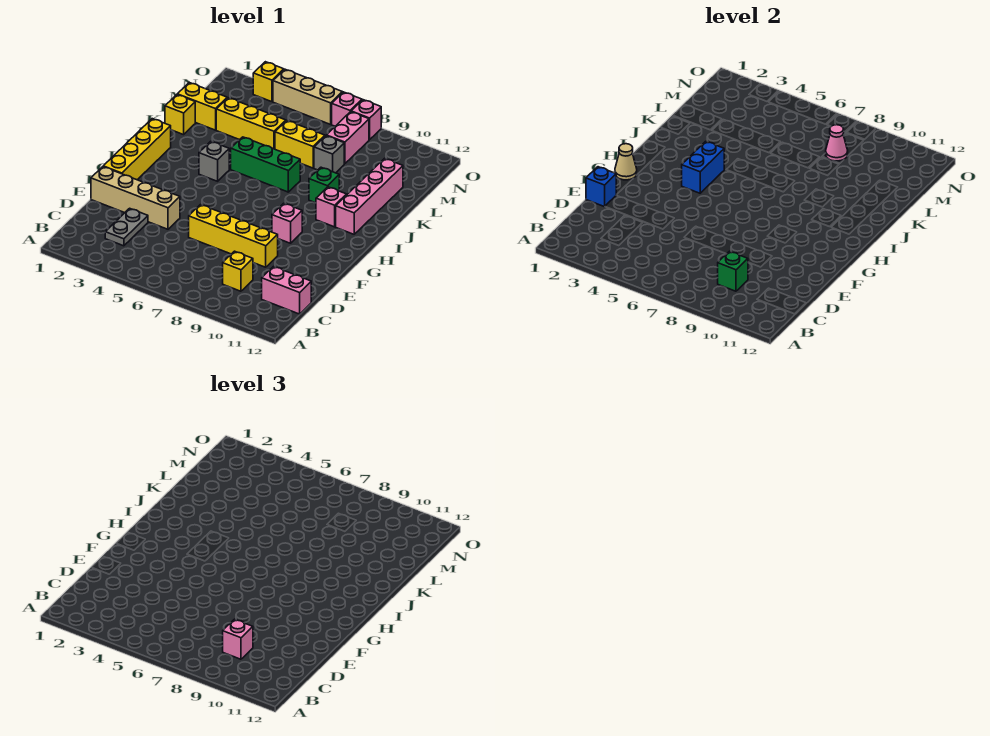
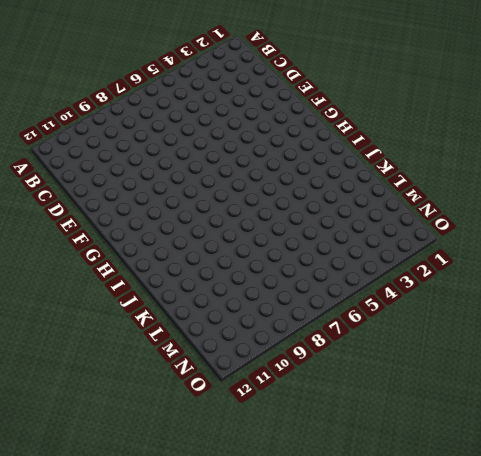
none -> grey plate C3:D3 level 1
none -> yellow brick C9 level 1
none -> pink brick C11:C12 level 1

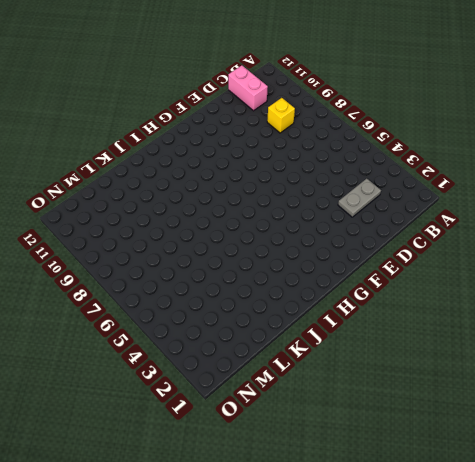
none -> tan brick E1:E4 level 1
none -> yellow brick E6:E9 level 1
none -> yellow brick F1:I1 level 1

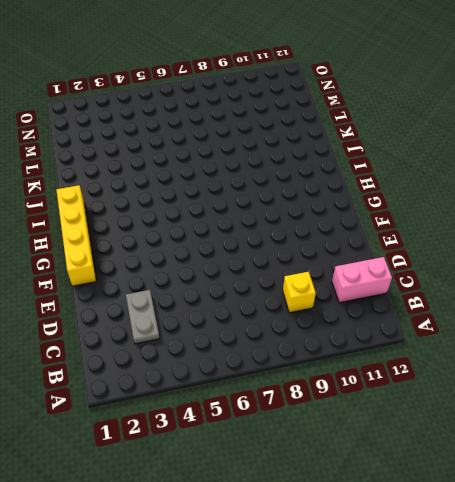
none -> tan brick E1:E4 level 1
none -> yellow brick E6:E9 level 1
none -> pink brick G9 level 1

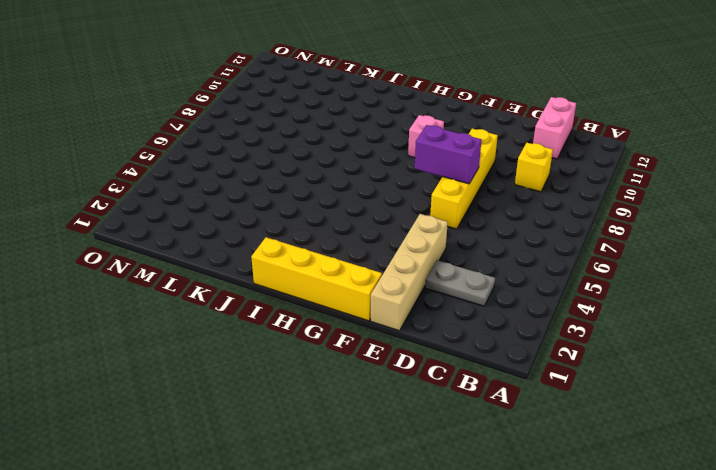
purple brick E7:F7 level 2 -> none
none -> grey brick I4 level 1
none -> pink brick I10 level 1
none -> pink brick I11:L11 level 1

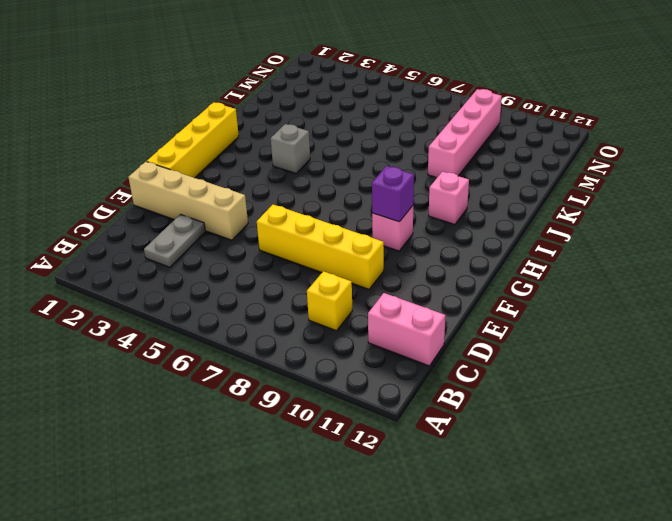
purple brick G9 level 2 -> none
pink brick K9:N9 level 1 -> pink brick I11:L11 level 1
none -> green brick J5:J7 level 1
none -> green brick J9 level 1
none -> yellow brick K1 level 1

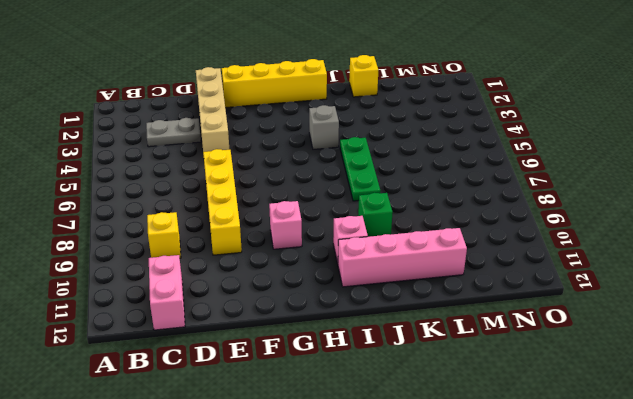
green plate J5:J7 level 1 -> green brick J5:J7 level 1
none -> yellow brick L1:L2 level 1
none -> yellow brick L3:L5 level 1
none -> yellow brick L6:L7 level 1

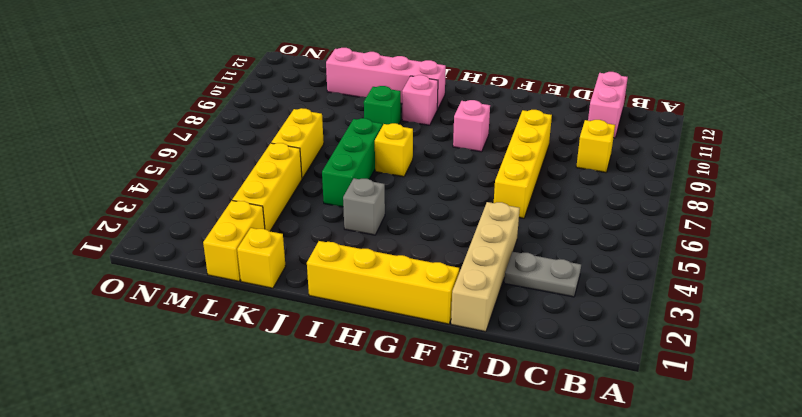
yellow brick I7 level 1 -> yellow brick O3 level 1
none -> grey brick L8 level 1
none -> pink brick M8:N8 level 1
none -> tan brick O4:O6 level 1

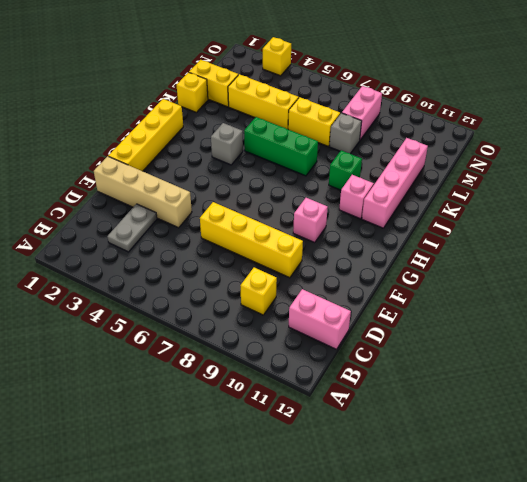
none -> tan brick O4:O6 level 1
none -> pink brick O7 level 1
none -> pink brick O8 level 1

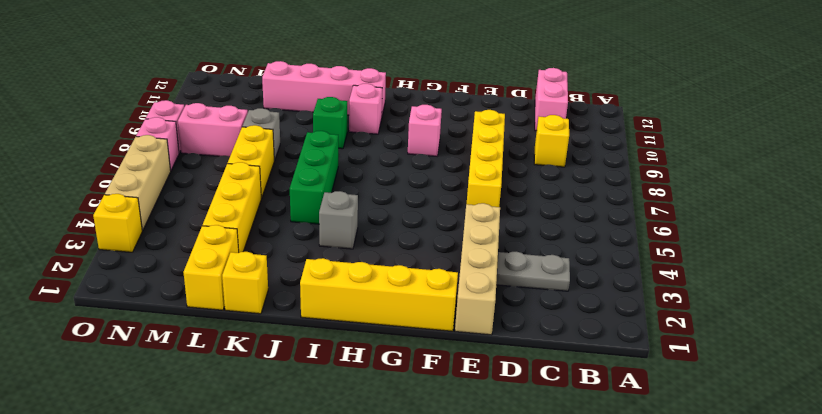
none -> green brick C9 level 2
none -> blue brick E1 level 2
none -> tan cone G1 level 2

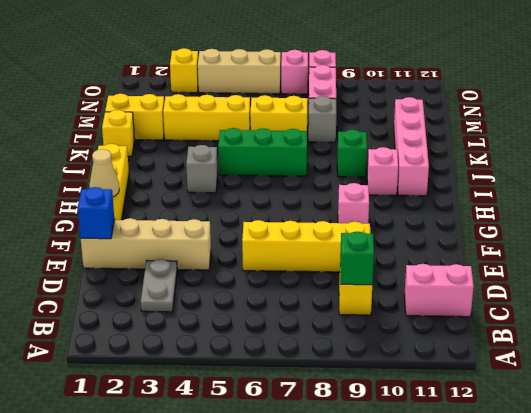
none -> blue brick H4:I4 level 2
none -> pink cone M8 level 2
none -> pink brick C9 level 3

